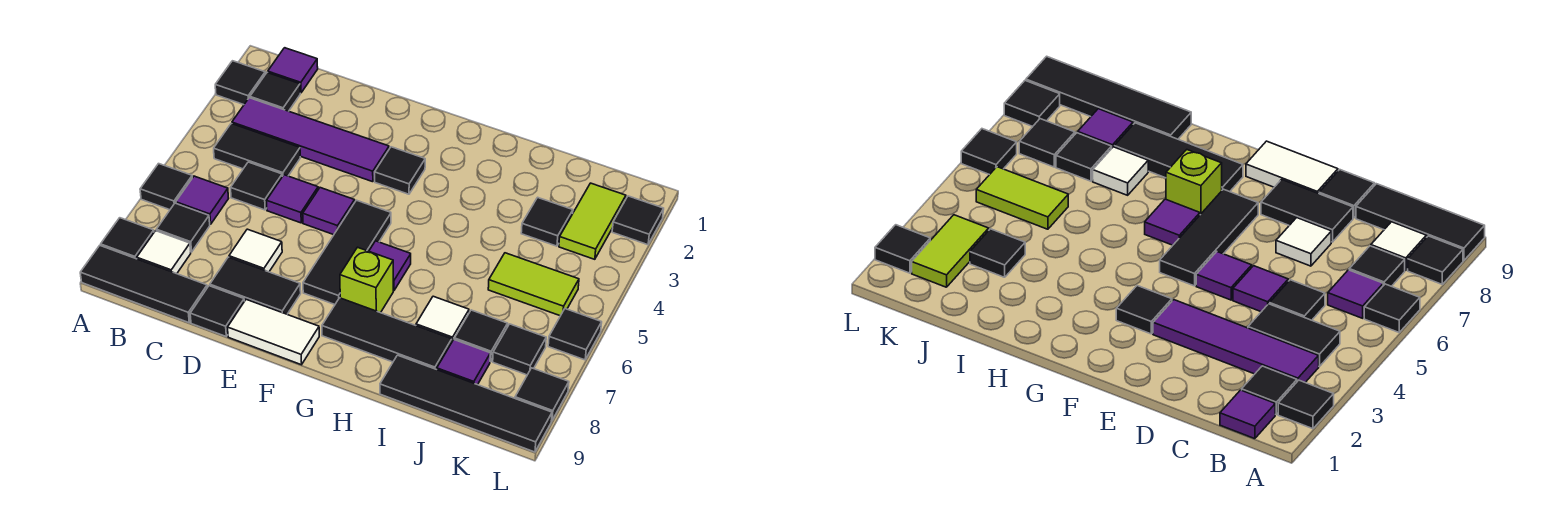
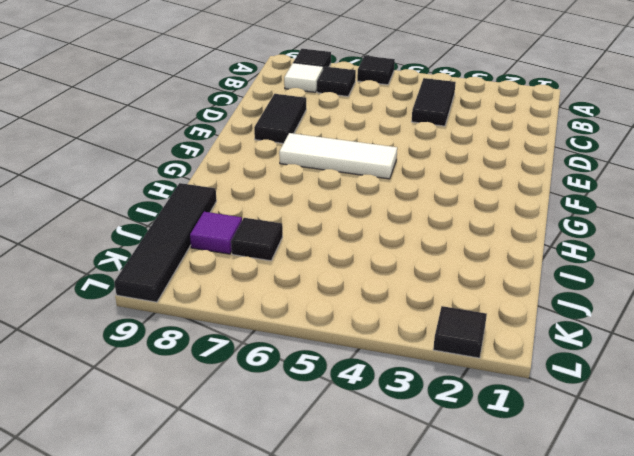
white tile F5:F7 level 1 -> black tile F5:F7 level 1
none -> black tile A2 level 1
none -> black tile A9:C9 level 1
none -> purple tile B1 level 1
none -> black tile B2 level 1

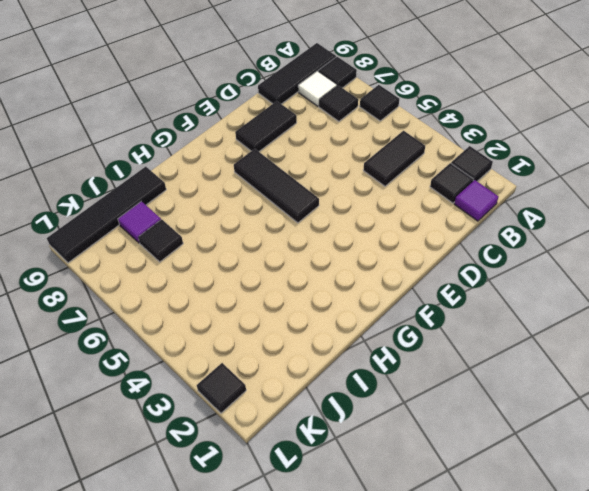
none -> purple tile B3:E3 level 1
none -> purple tile B6 level 1
none -> black tile C5 level 1
none -> purple tile D5 level 1

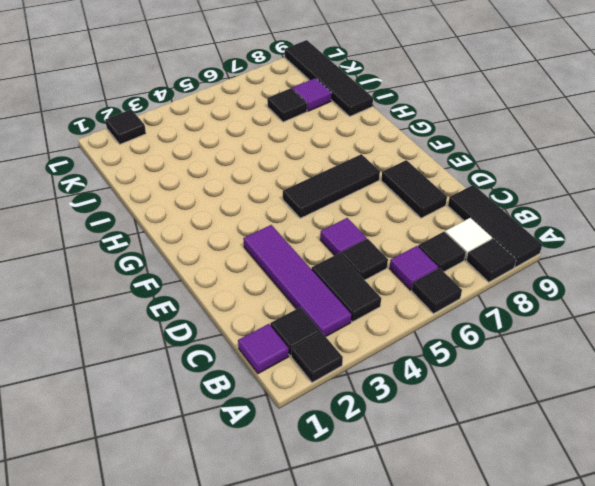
none -> white tile D7 level 1
none -> black tile D9 level 1
none -> purple tile E5 level 1
none -> white tile E9:F9 level 1

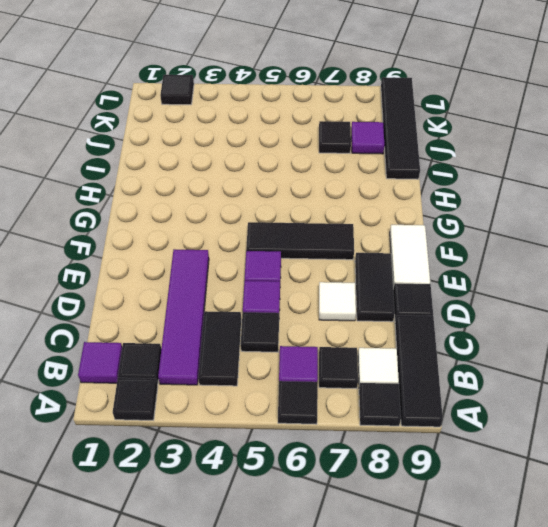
none -> black tile F3 level 1
none -> purple tile G6 level 1
none -> lime brick G7 level 1
none -> black tile G8:I8 level 1

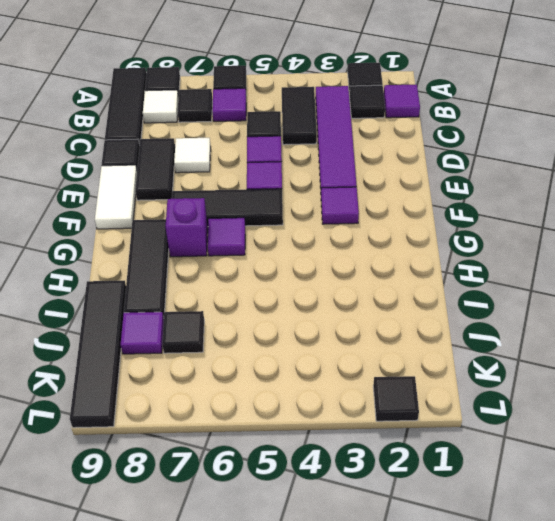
purple tile F3 level 1 -> black tile F3 level 1
purple brick G7 level 1 -> lime brick G7 level 1
none -> white tile I7 level 1
none -> black tile J3 level 1
none -> lime tile J5:K5 level 1
none -> lime tile K2:K3 level 1

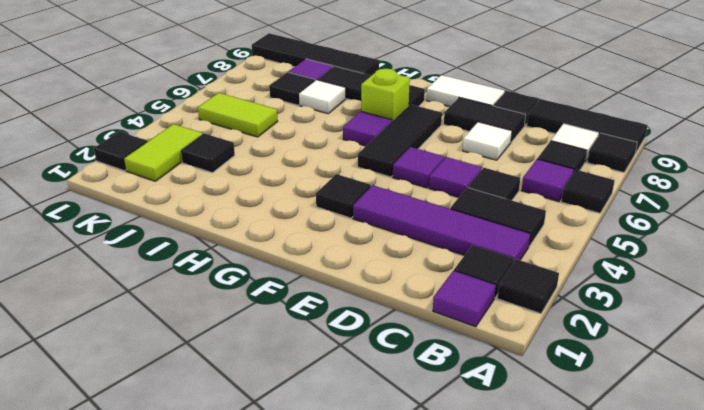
none -> black tile K7 level 1
none -> black tile L6 level 1
none -> black tile L8 level 1

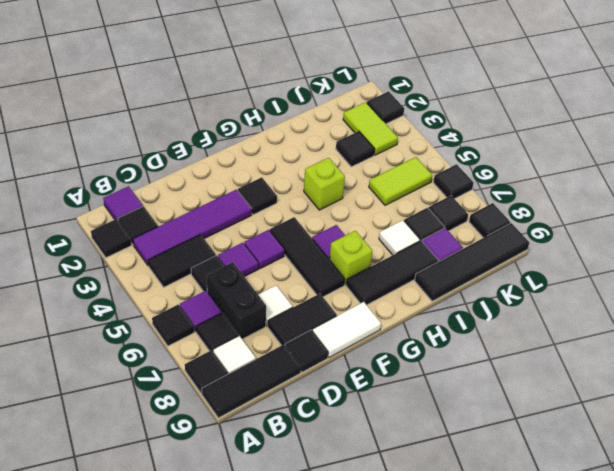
black brick C6:C7 level 1 -> none
lime brick H4 level 1 -> none

